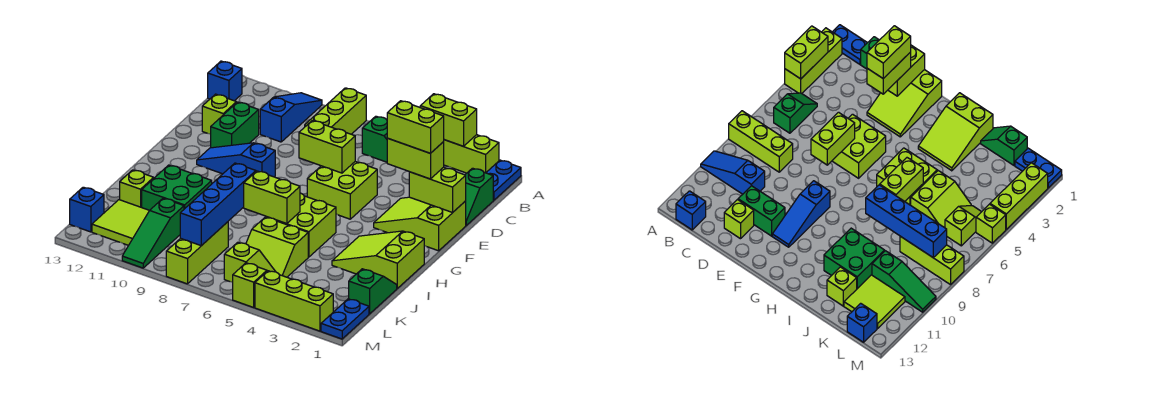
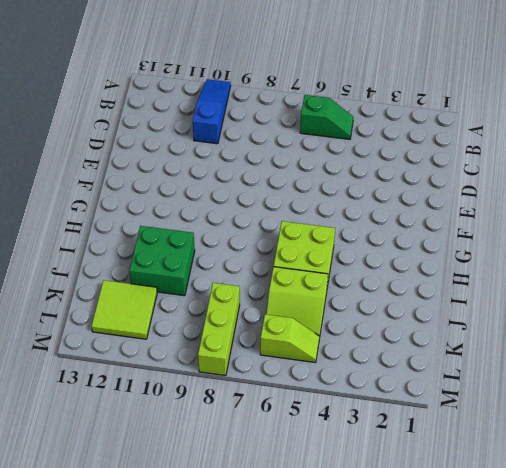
none -> blue plate A1:B1 level 1
none -> lime brick A2:A4 level 1
none -> lime brick A8:C8 level 1
none -> blue brick B13 level 1

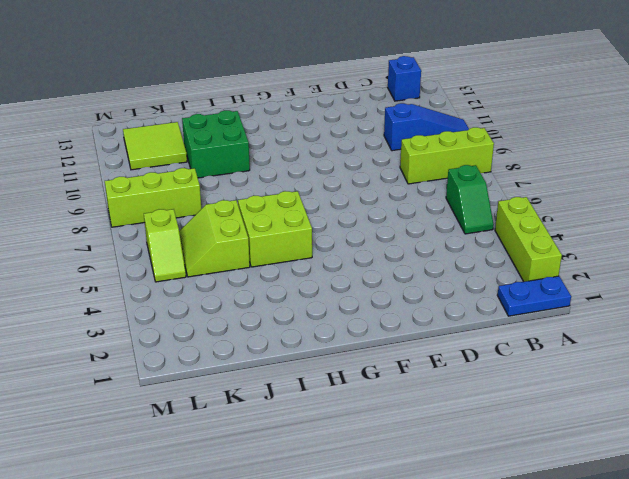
none -> green slope C1:D1 level 1 top C
none -> green brick D11:E11 level 1
none -> lime brick D12 level 1
none -> lime slope E1:F3 level 1 top 1

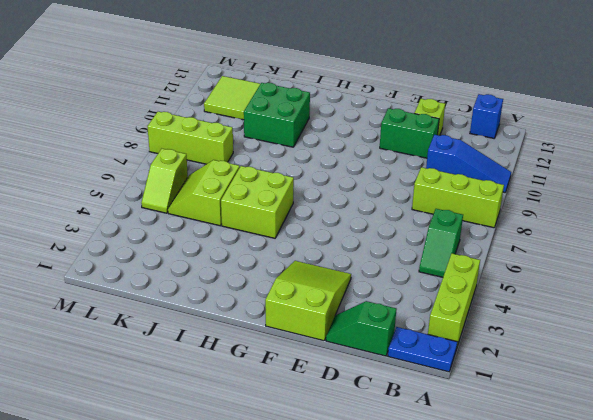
none -> lime brick E5:F6 level 1
none -> blue slope F9:F11 level 1 top 9
none -> lime slope H1:I3 level 1 top 1
none -> green slope J1:K1 level 1 top K

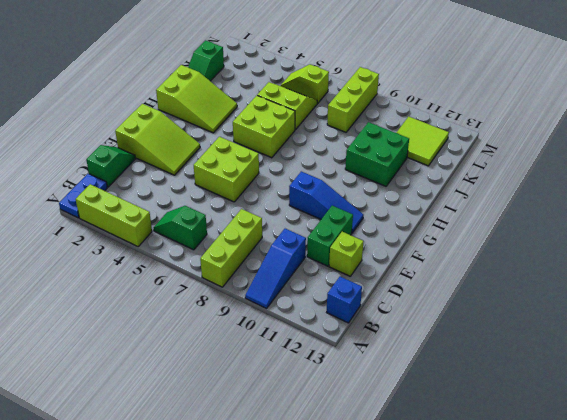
none -> lime brick J12 level 1
none -> green slope K10:M10 level 1 top K
none -> blue plate L1:M1 level 1
none -> blue brick L13 level 1

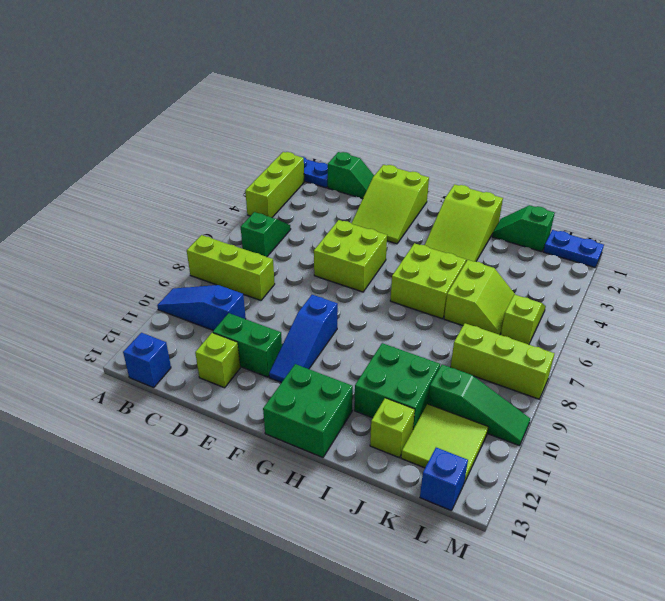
green brick G12:H13 level 1 -> none
none -> lime brick M2:M4 level 1
none -> lime brick M5 level 1
none -> lime brick A3:A4 level 2
none -> lime brick E1:E2 level 2

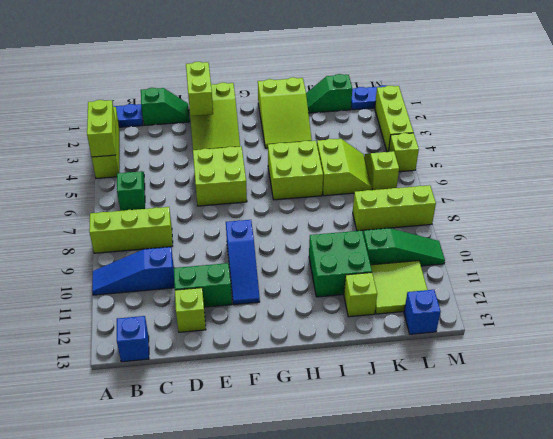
none -> lime brick E6:E7 level 2
none -> lime brick I6:I7 level 2
none -> blue brick I8:L8 level 2
none -> lime brick E2:E3 level 3

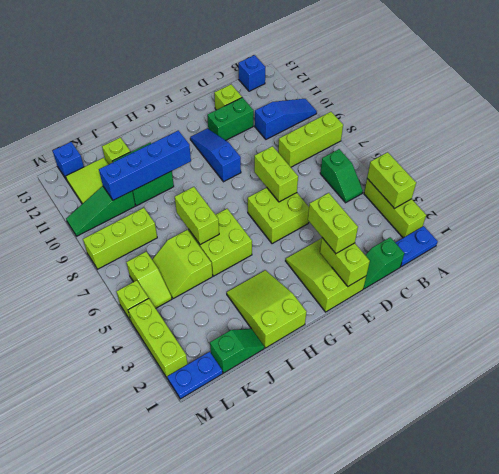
blue brick H10:K10 level 2 -> blue brick I8:L8 level 2
none -> lime brick E2:E3 level 4

